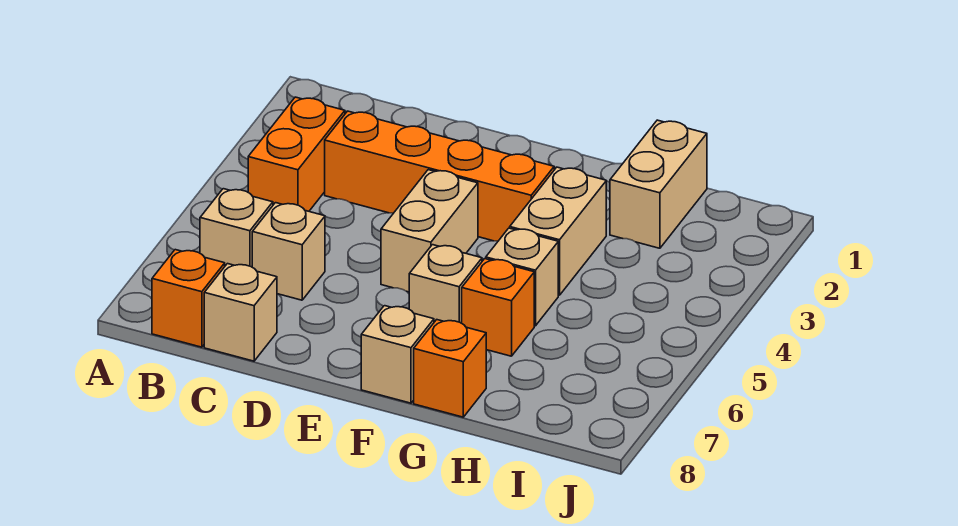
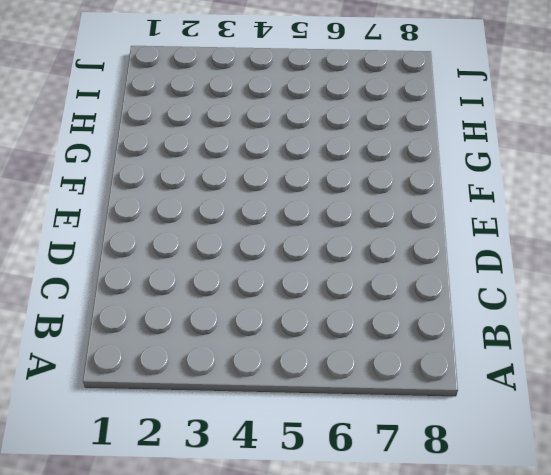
none -> orange brick B3:B4 level 1
none -> tan brick B6 level 1
none -> orange brick B8 level 1

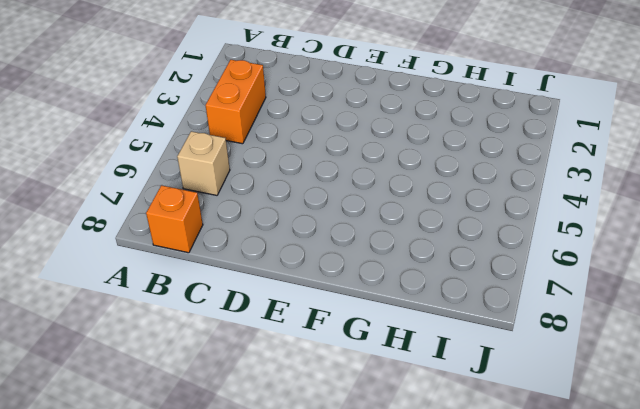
none -> orange brick C3:F3 level 1
none -> tan brick C6 level 1
none -> tan brick C8 level 1

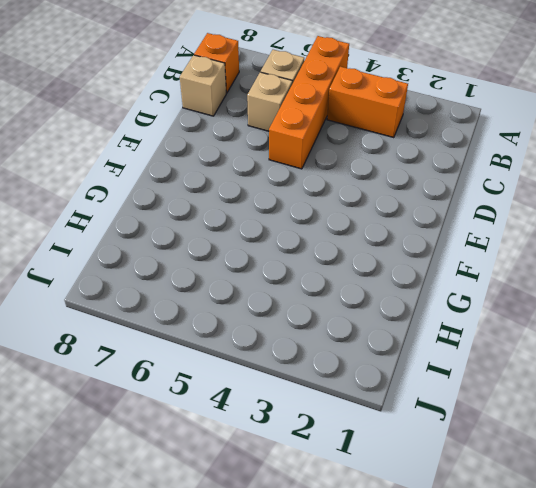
orange brick A5:D5 level 1 -> orange brick C3:F3 level 1
none -> tan brick E4:E5 level 1
none -> tan brick F6 level 1
none -> tan brick F8 level 1

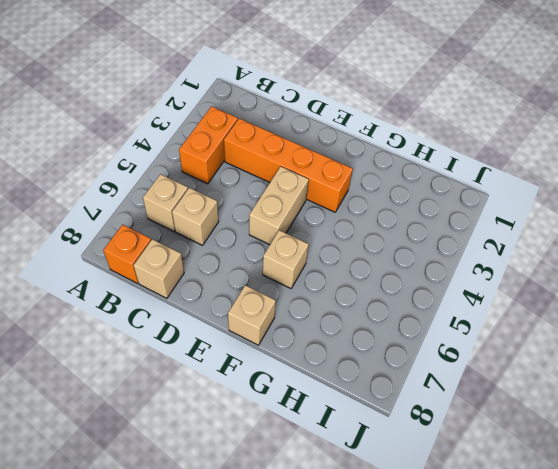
none -> tan brick G3:G4 level 1
none -> tan brick G5 level 1
none -> orange brick G6 level 1

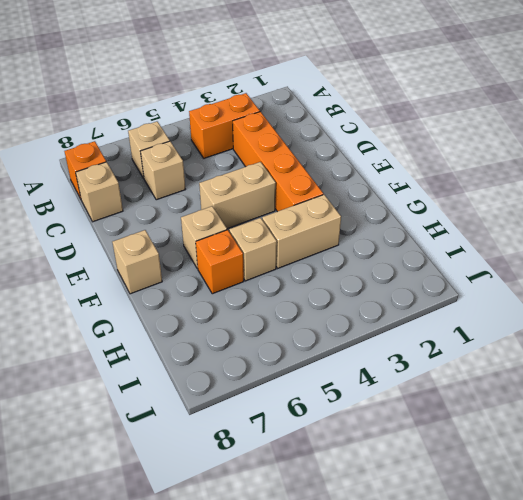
none -> orange brick G8 level 1
none -> tan brick H1:H2 level 1

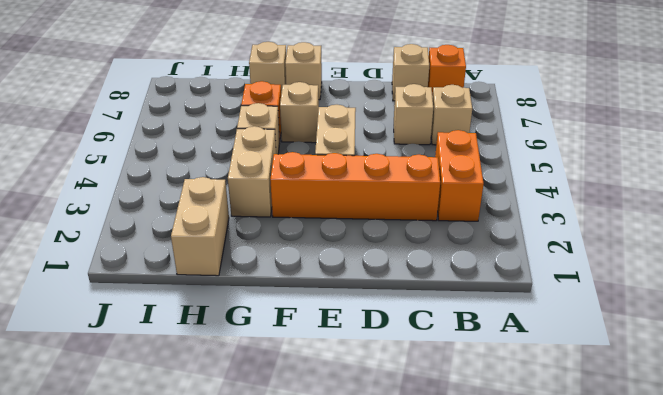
tan brick G8 level 1 -> orange brick G8 level 1

